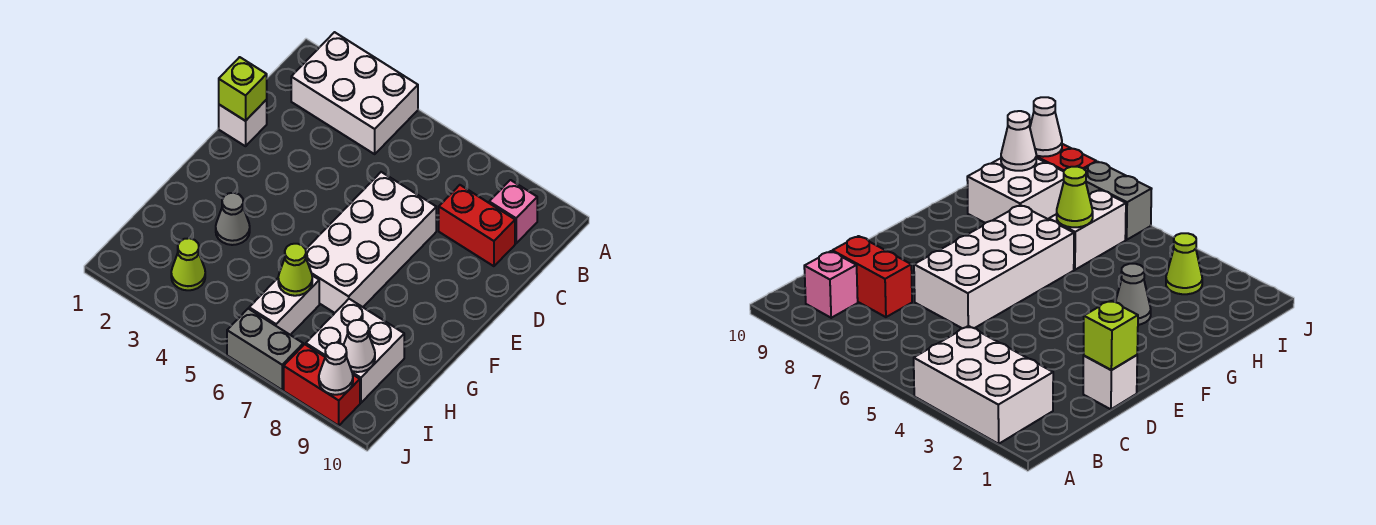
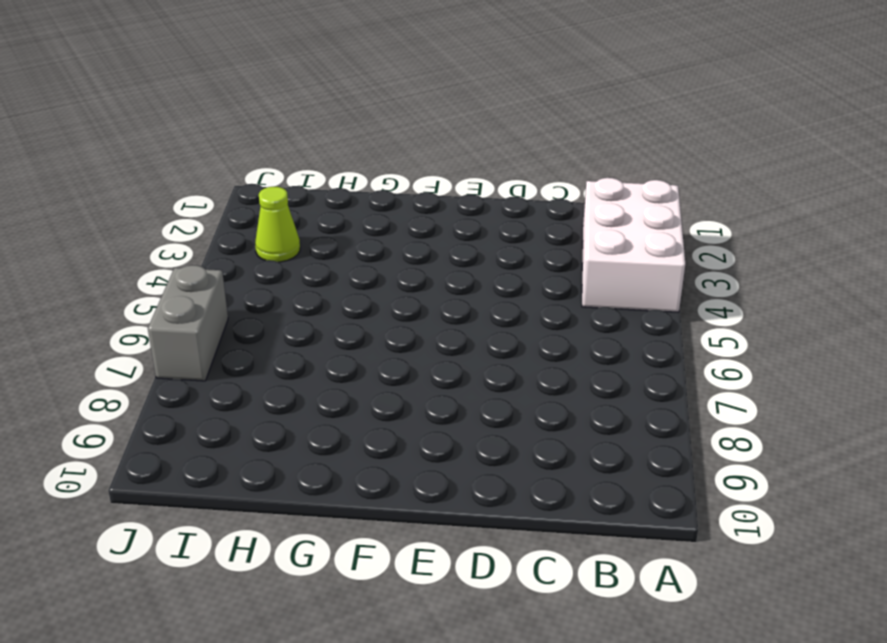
none -> pink brick B9 level 1
none -> red brick C8:C9 level 1
none -> white brick D1 level 1

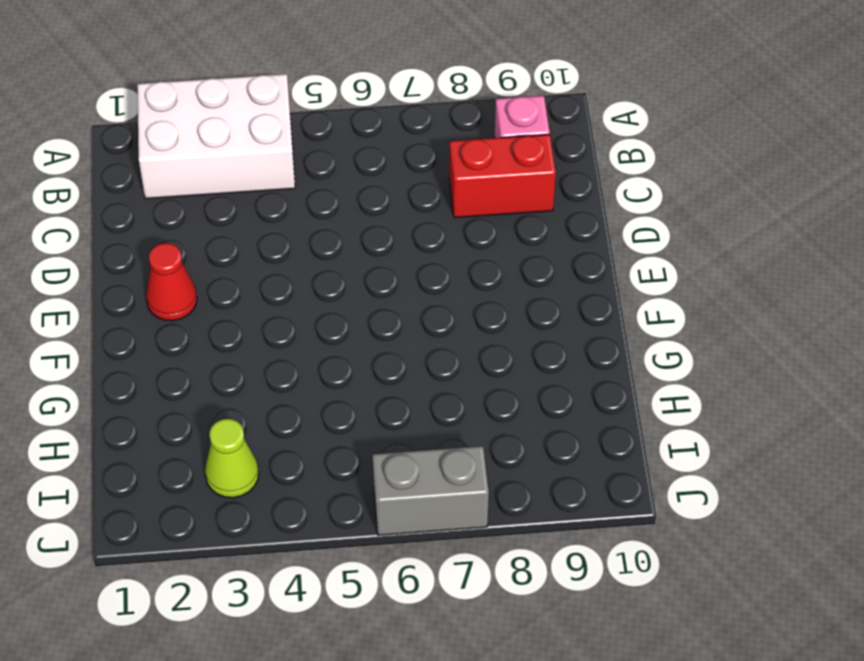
red cone E2 level 1 -> none
none -> white brick D1 level 1
none -> white brick D6:G7 level 1
none -> grey cone G3 level 1

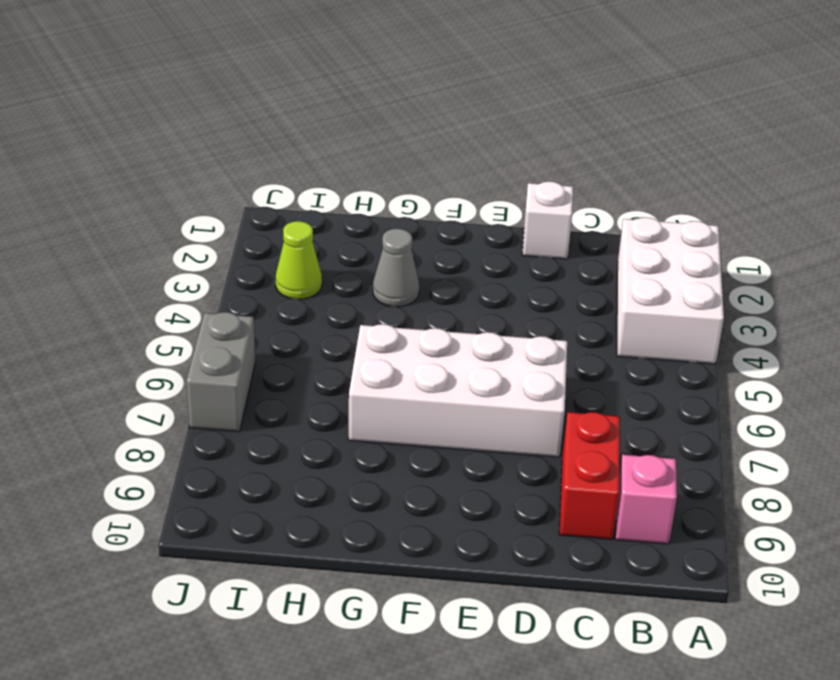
none -> white brick H6:I6 level 1
none -> white brick H8:I9 level 1
none -> red brick J8:J9 level 1

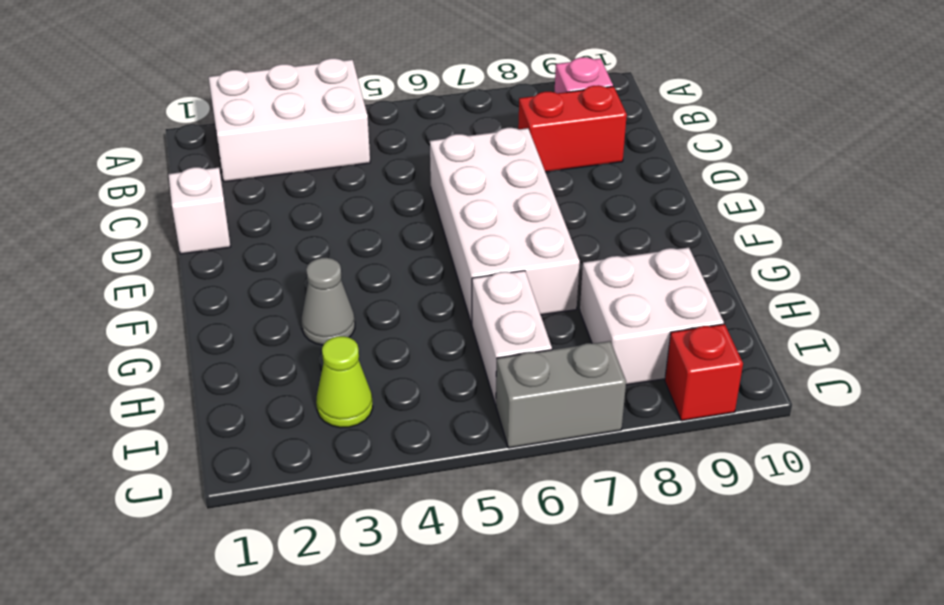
red brick J9 level 1 -> red brick J8:J9 level 1
none -> lime brick D1 level 2
none -> lime cone H6 level 2
none -> white cone I9 level 2

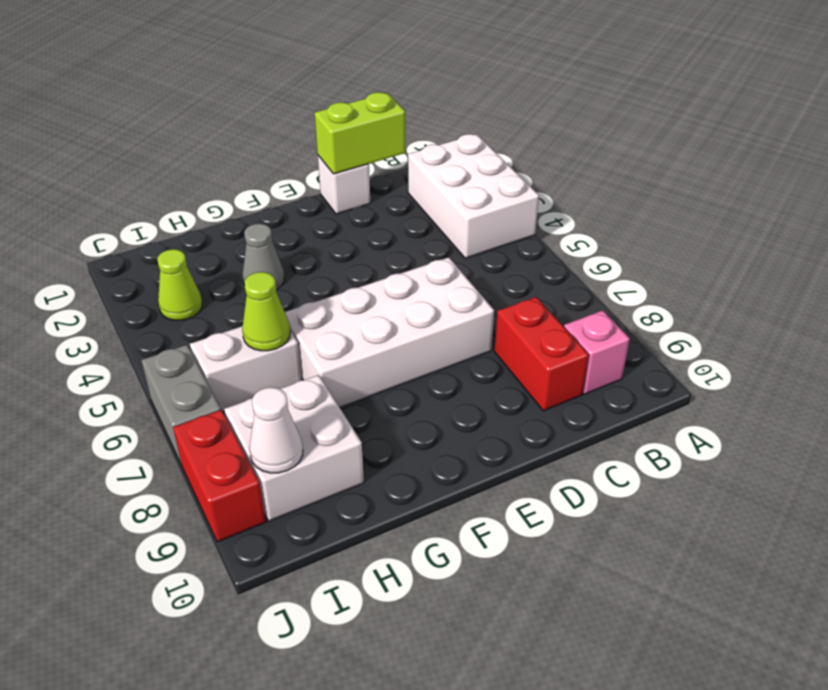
lime brick C1:D1 level 2 -> lime brick D1 level 2
none -> white cone J9 level 2

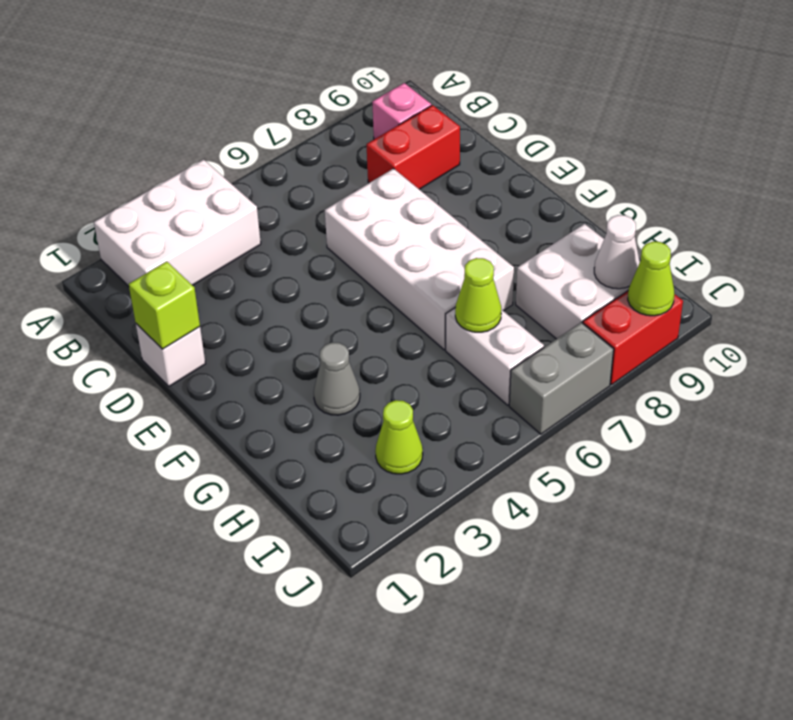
lime cone J9 level 2 -> white cone J9 level 2

